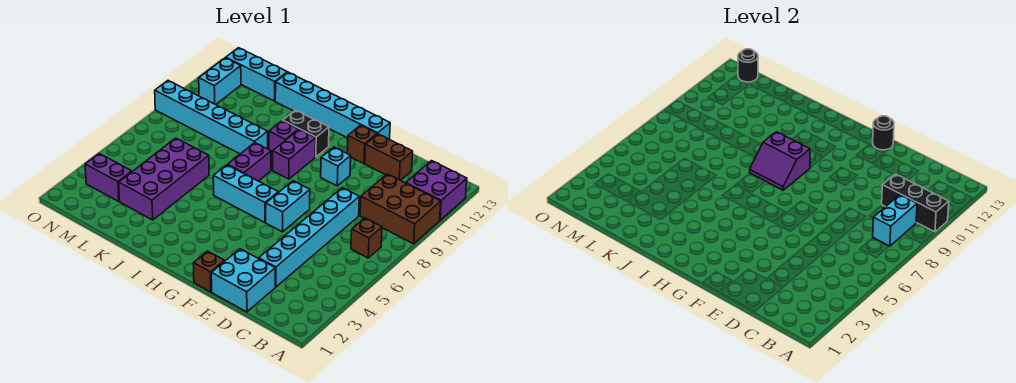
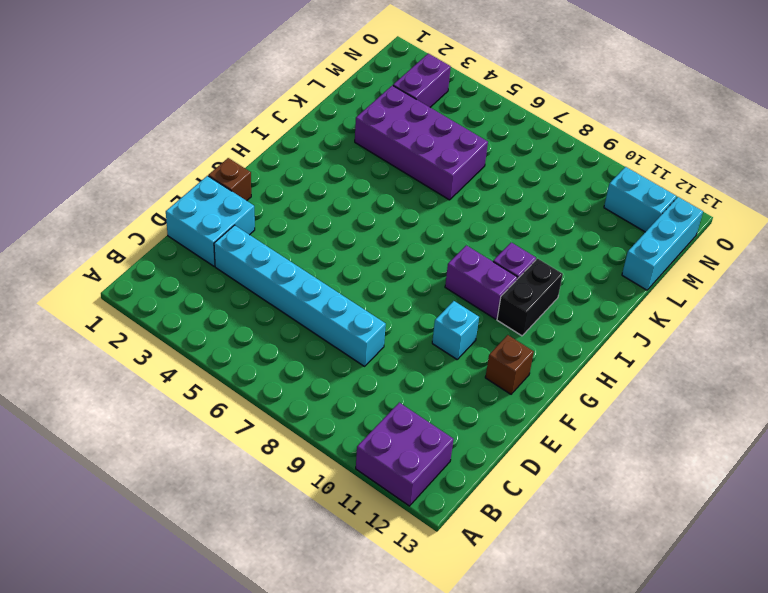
none -> brown brick A9:C10 level 1
none -> brown brick B7 level 1
none -> brown brick D12:E12 level 1

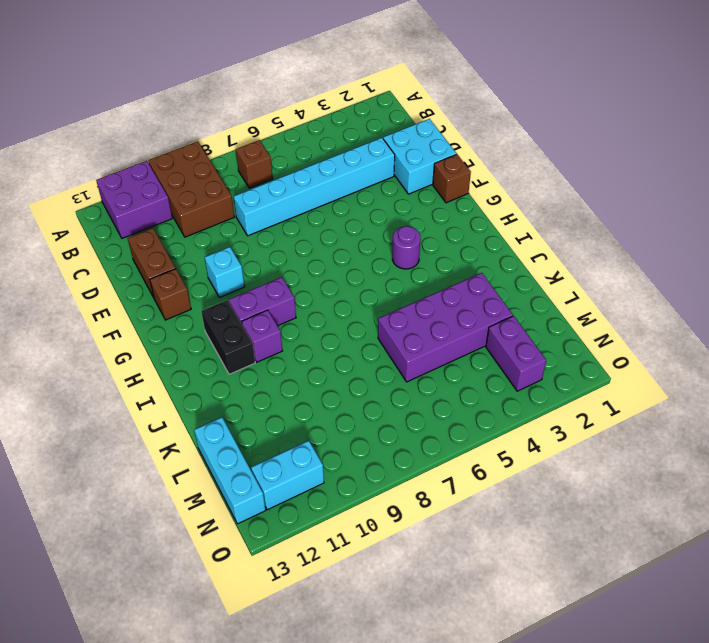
purple round brick H4 level 1 -> none
none -> cyan brick F6:F7 level 1
none -> cyan brick F13:K13 level 1
none -> cyan brick G6:I6 level 1

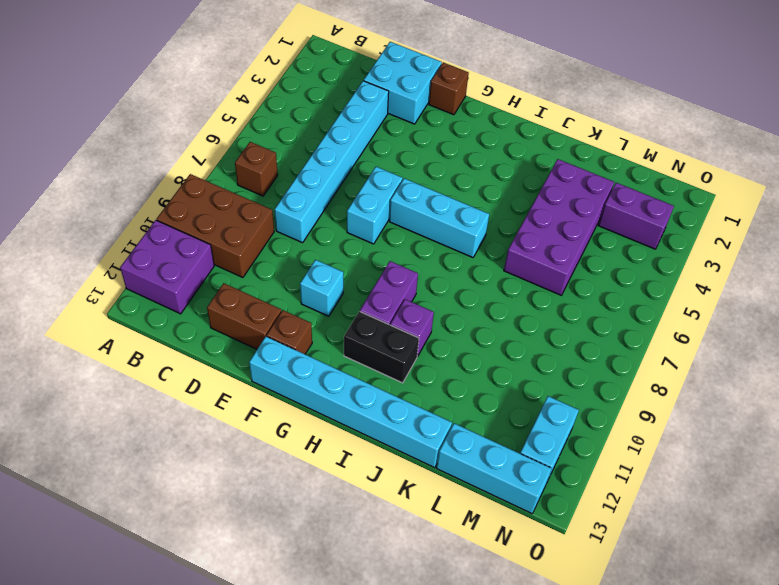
none -> purple brick I7:I8 level 1
none -> cyan brick J9:O9 level 1
none -> black brick A10:C10 level 2

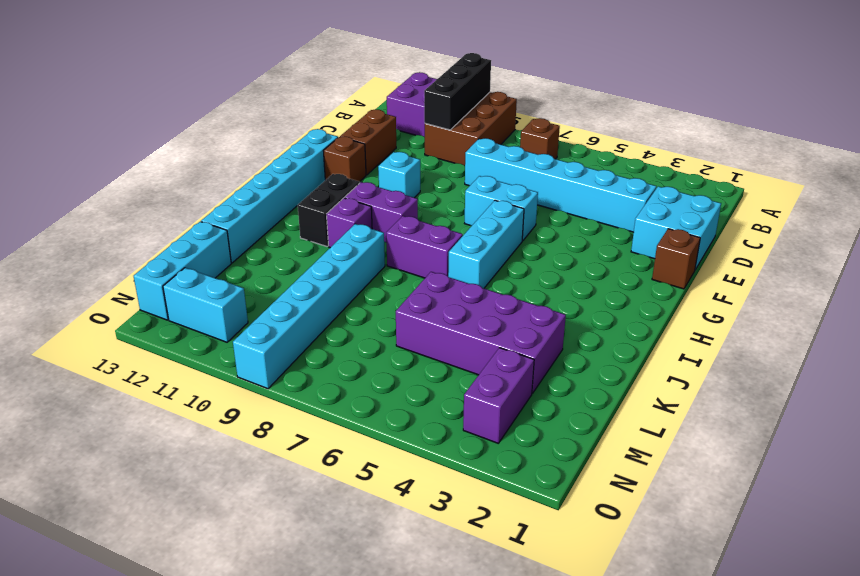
none -> cyan brick B8:B9 level 2
none -> black round brick F13 level 2
none -> purple slope H8:I9 level 2 top 9

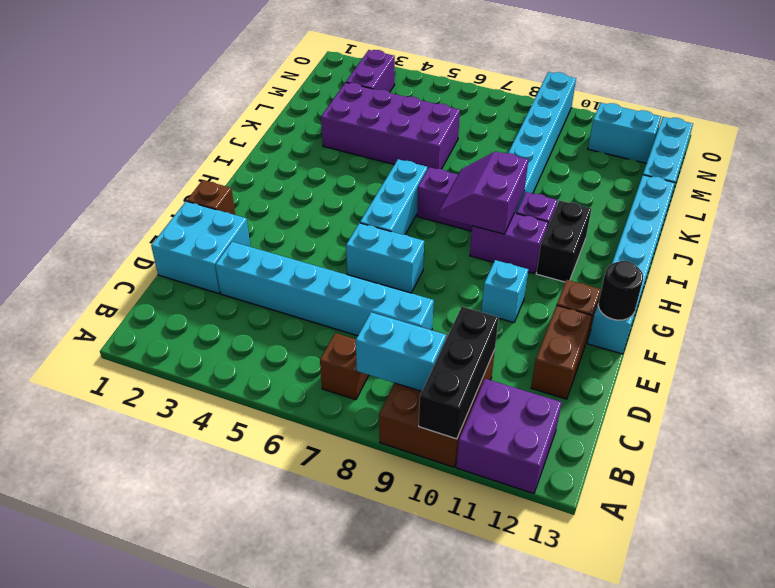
none -> black round brick N13 level 2

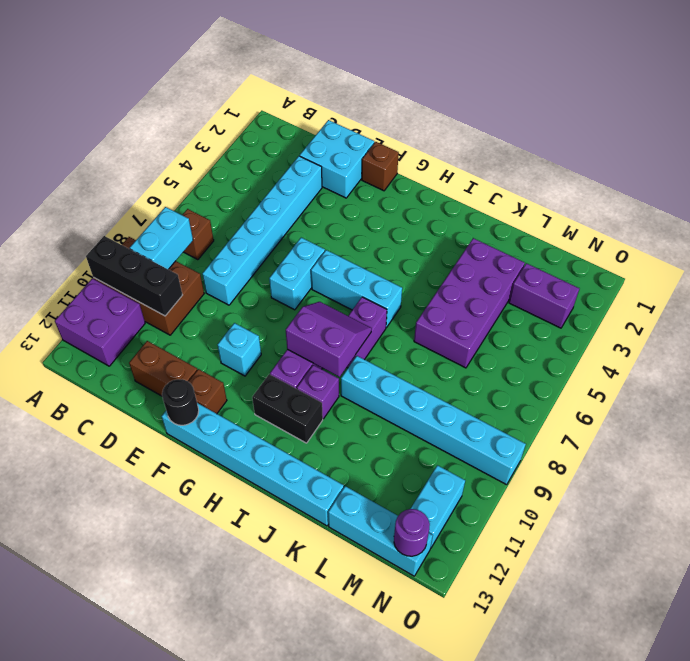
purple round brick N13 level 2 -> black round brick N13 level 2

